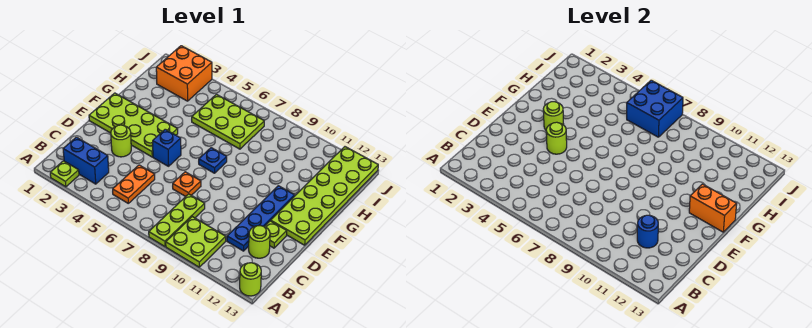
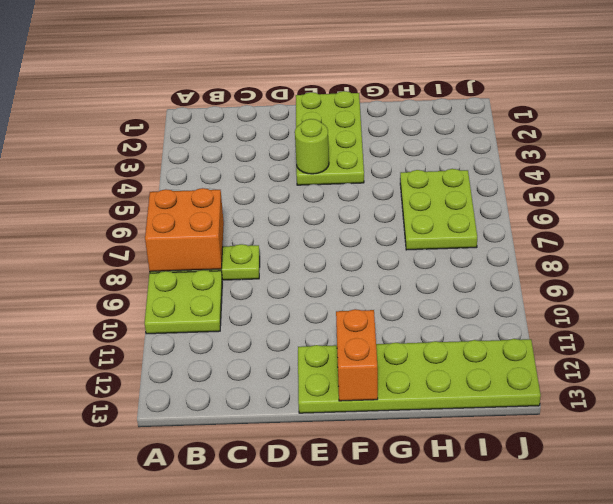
orange brick A7:B8 level 2 -> orange brick I2:J3 level 1
none -> lime plate A2 level 1
none -> lime round brick A13 level 1
none -> blue brick B2:B3 level 1

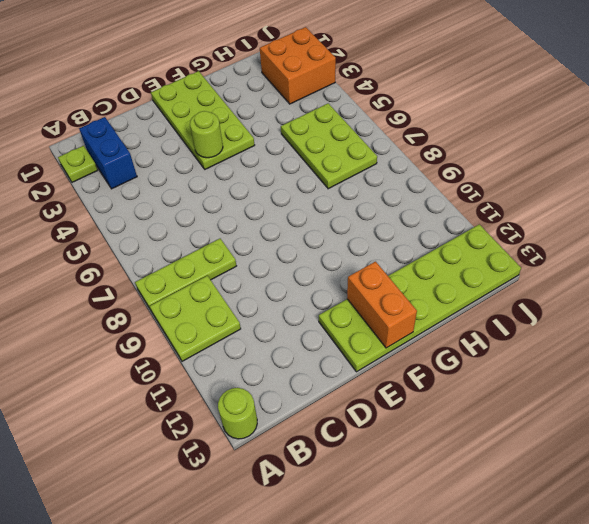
none -> orange plate B5:C5 level 1
none -> blue plate C11:F11 level 1
none -> lime round brick C12 level 1

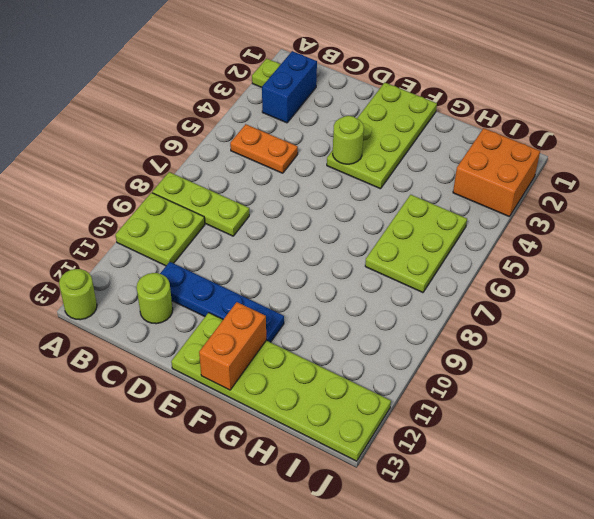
none -> lime round brick D3 level 1
none -> orange plate D7 level 1
none -> lime plate D12 level 1

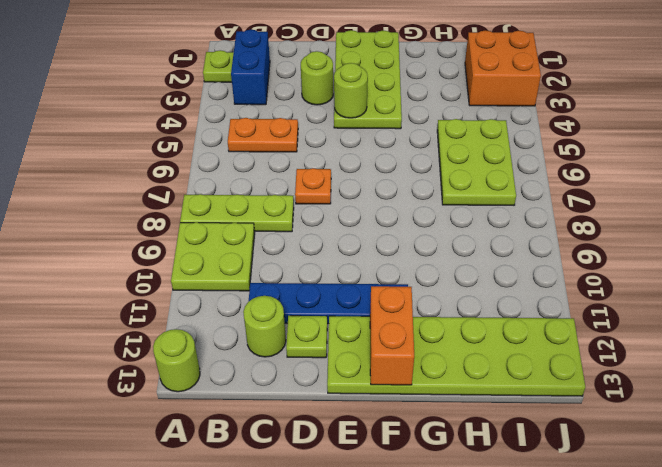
none -> blue brick E5 level 1
none -> blue plate F7 level 1
none -> blue round brick C11 level 2

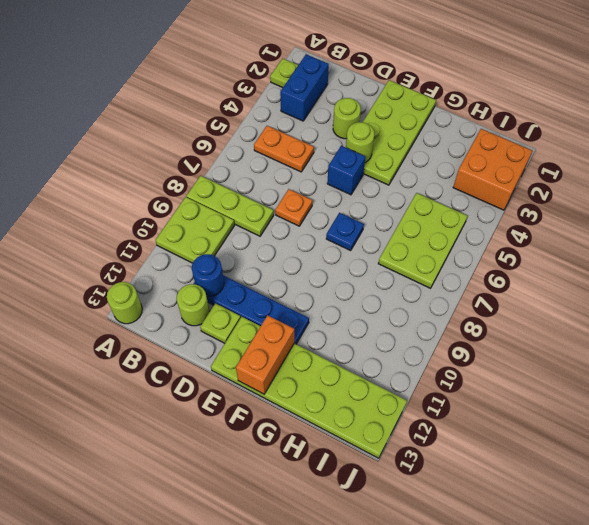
none -> lime round brick F3 level 2
none -> blue brick I6:J7 level 2

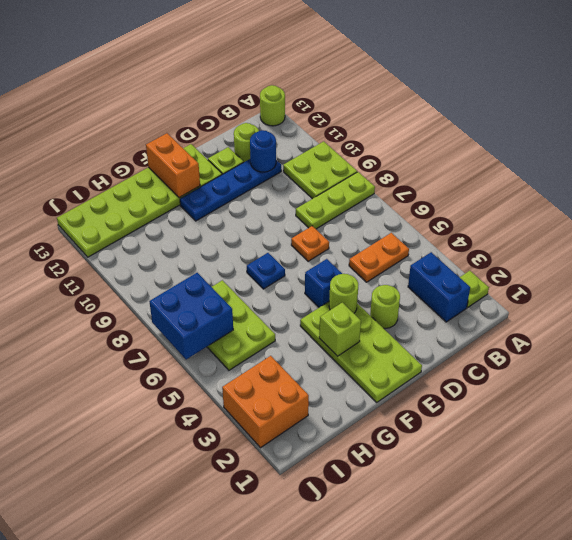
lime brick F3 level 2 -> lime round brick F3 level 2

